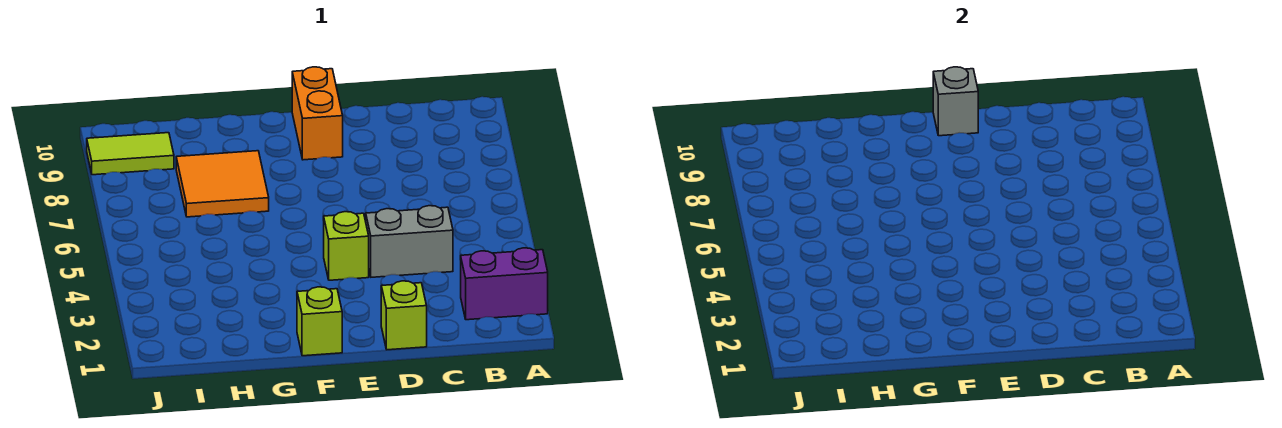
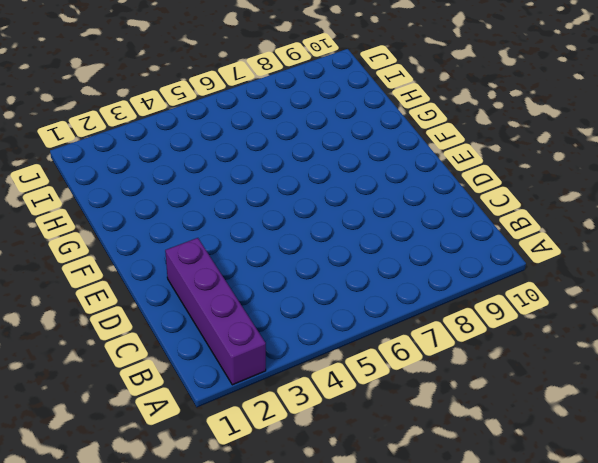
purple brick A2:D2 level 1 -> purple brick A2:B2 level 1
none -> grey brick C4:D4 level 1
none -> lime brick D1 level 1

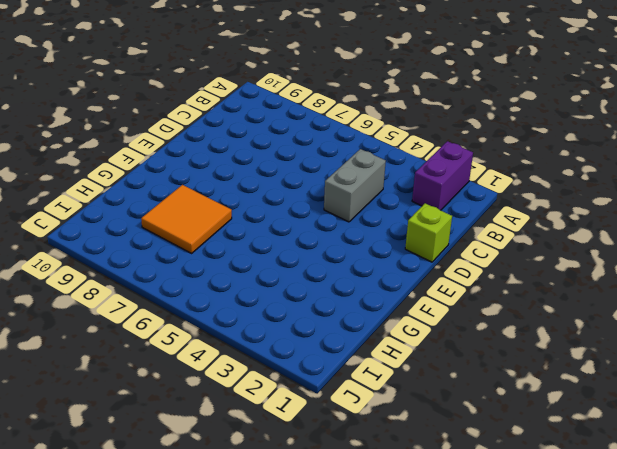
none -> lime brick E4 level 1
none -> orange brick E9:E10 level 1

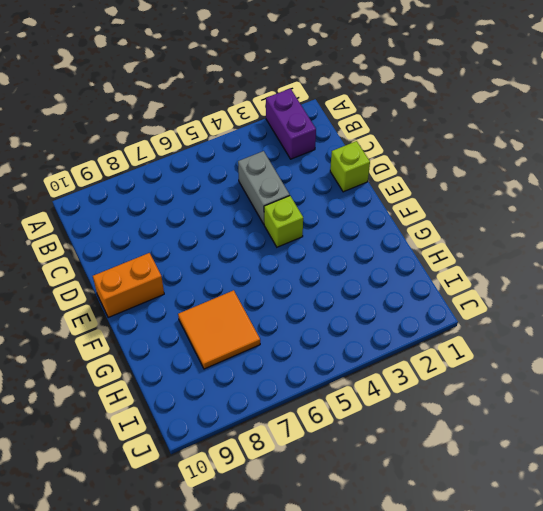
none -> lime brick F1 level 1
none -> lime tile I9:J9 level 1

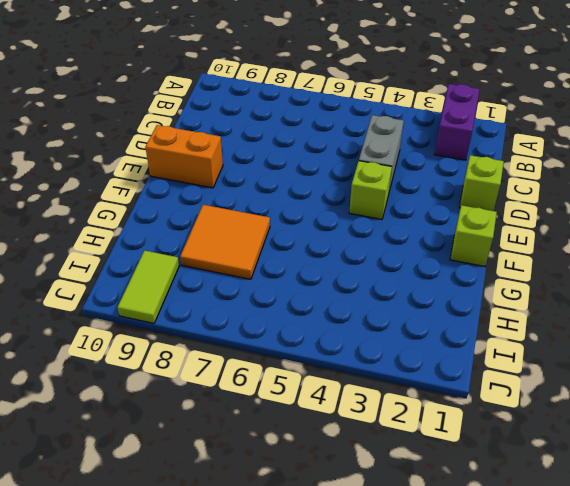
none -> grey brick E10 level 2

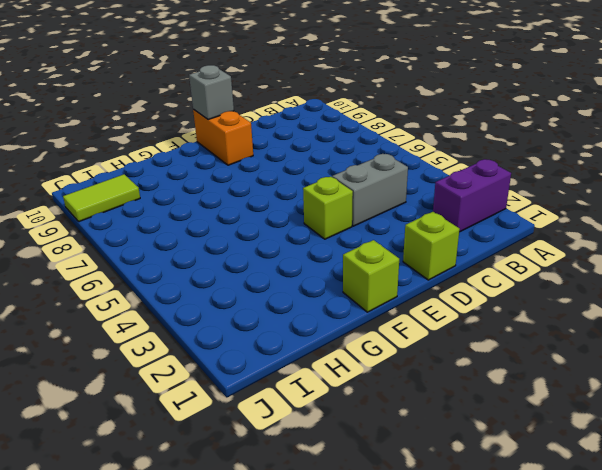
none -> orange tile G7:H8 level 1

